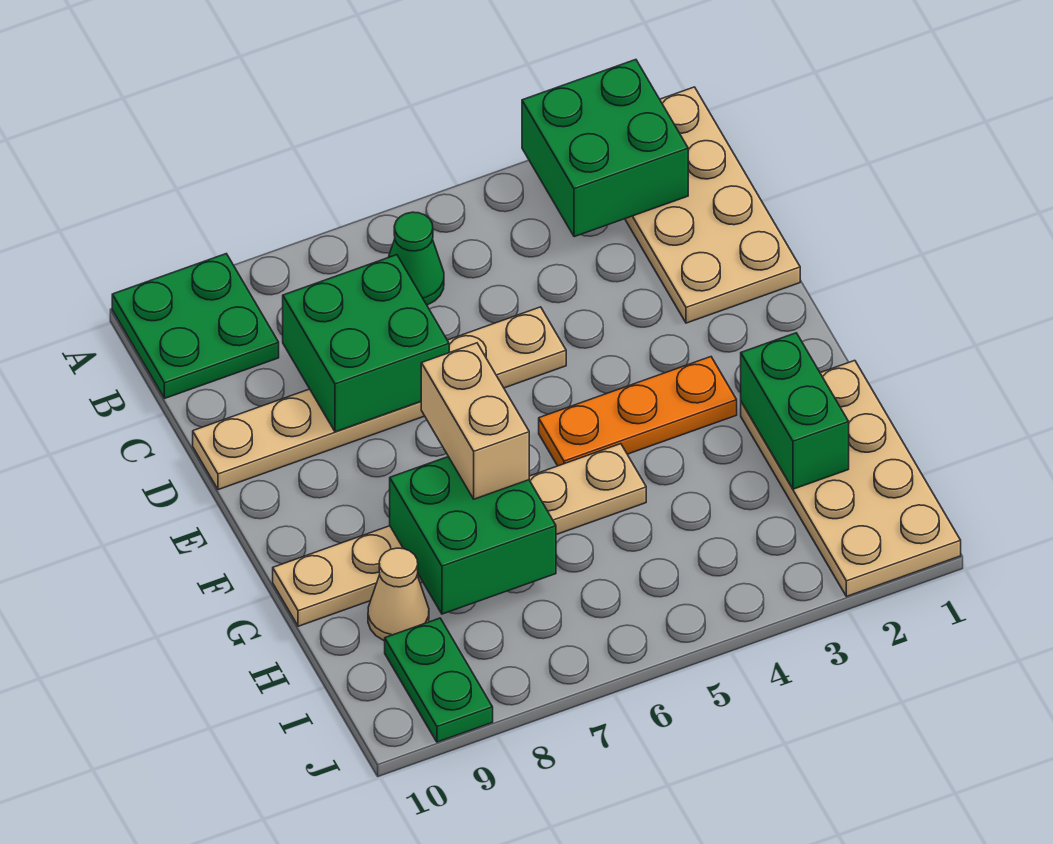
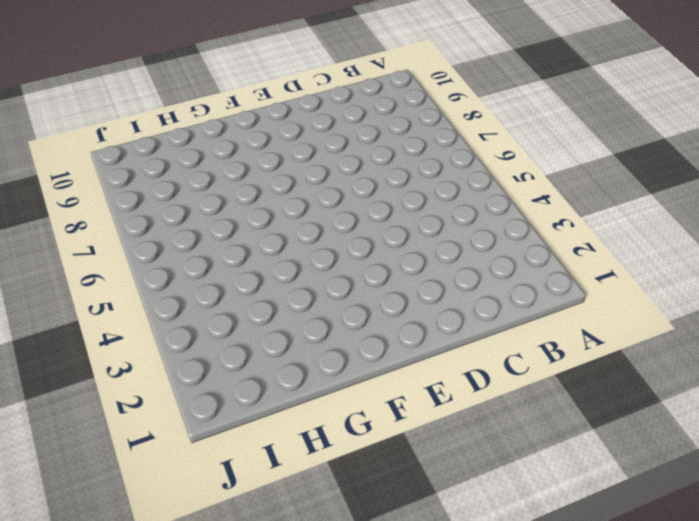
none -> tan plate A1:D2 level 1
none -> green plate A9:B10 level 1
none -> green cone B6 level 1

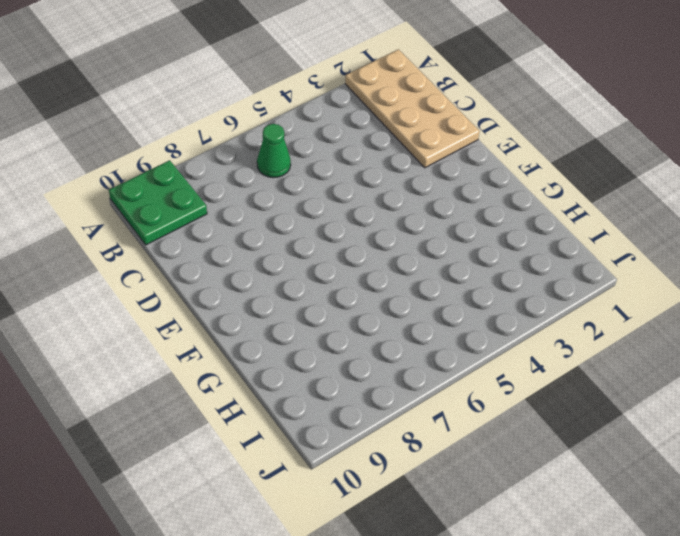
none -> tan plate D5:D10 level 1
none -> orange plate F3:F5 level 1
none -> tan plate G1:J2 level 1

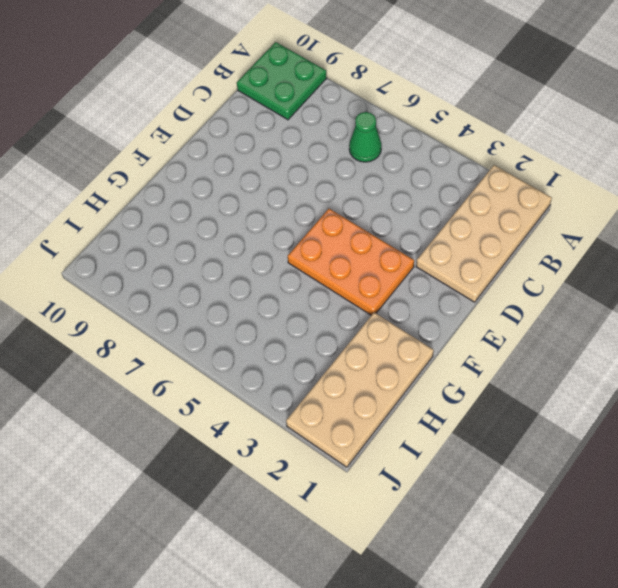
orange plate E3:F5 level 1 -> orange plate F3:F5 level 1
none -> tan plate D5:D10 level 1
none -> tan plate G5:G10 level 1
none -> tan cone H9 level 1

